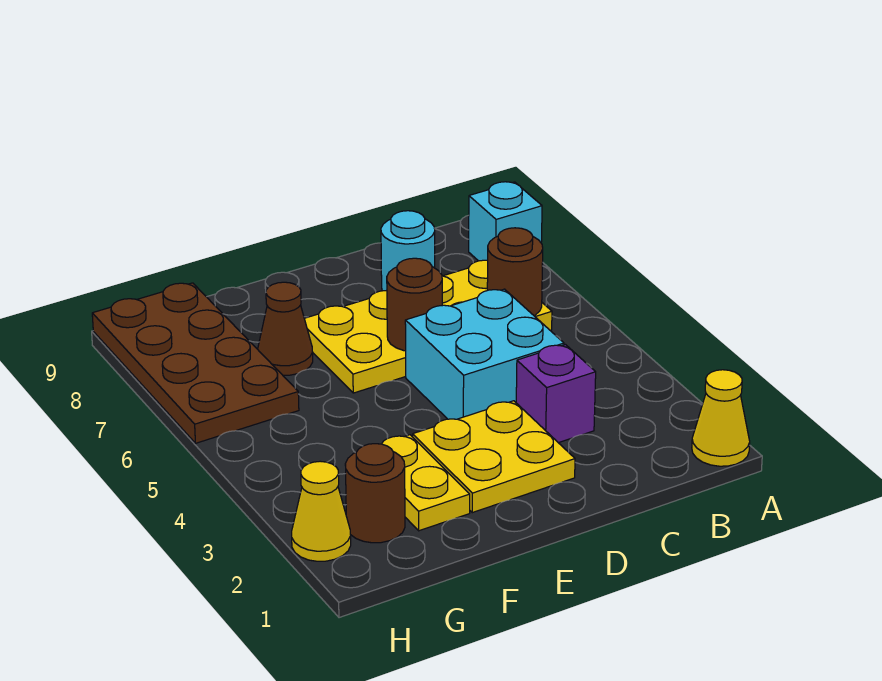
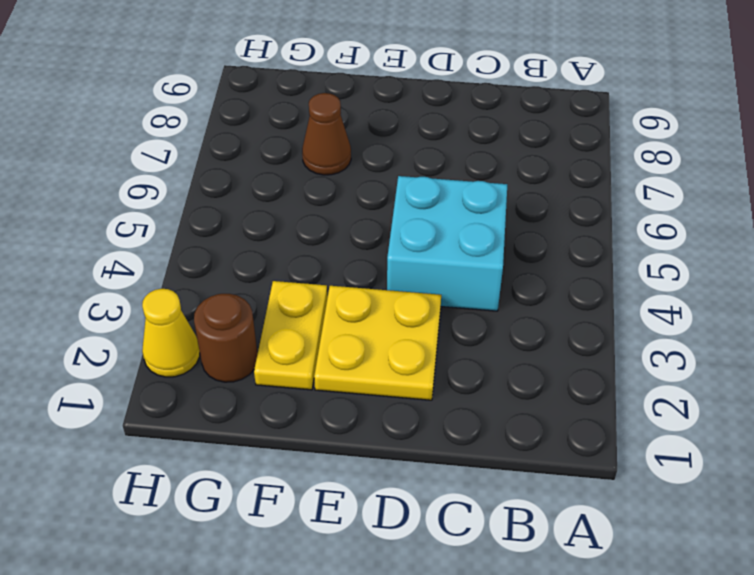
none -> yellow cone A1 level 1
none -> cyan brick A8 level 1
none -> yellow plate B6:E7 level 1

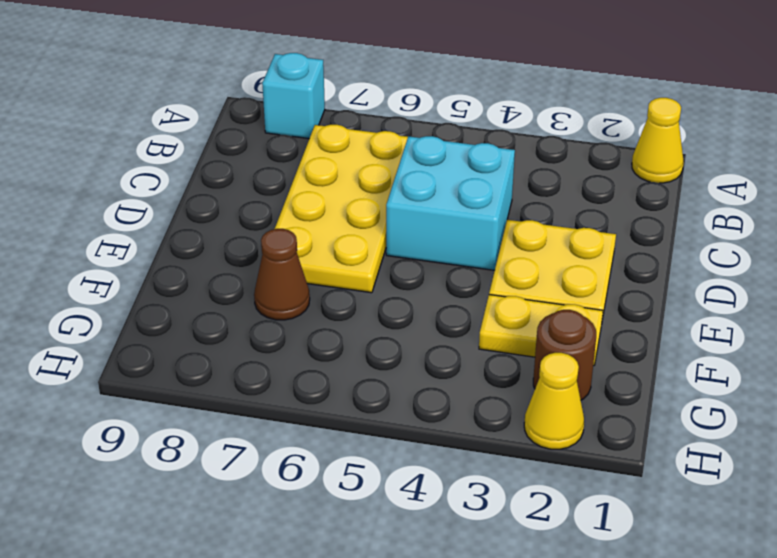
none -> purple brick C3 level 1
none -> cyan round brick C8 level 1
none -> brown plate G6:H9 level 1

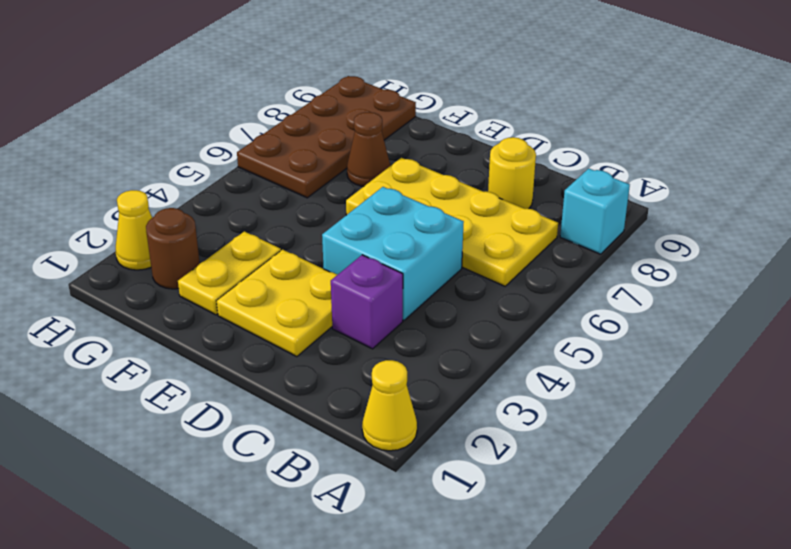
yellow round brick C8 level 1 -> cyan round brick C8 level 1
none -> brown round brick B6 level 2
none -> brown round brick D6 level 2

